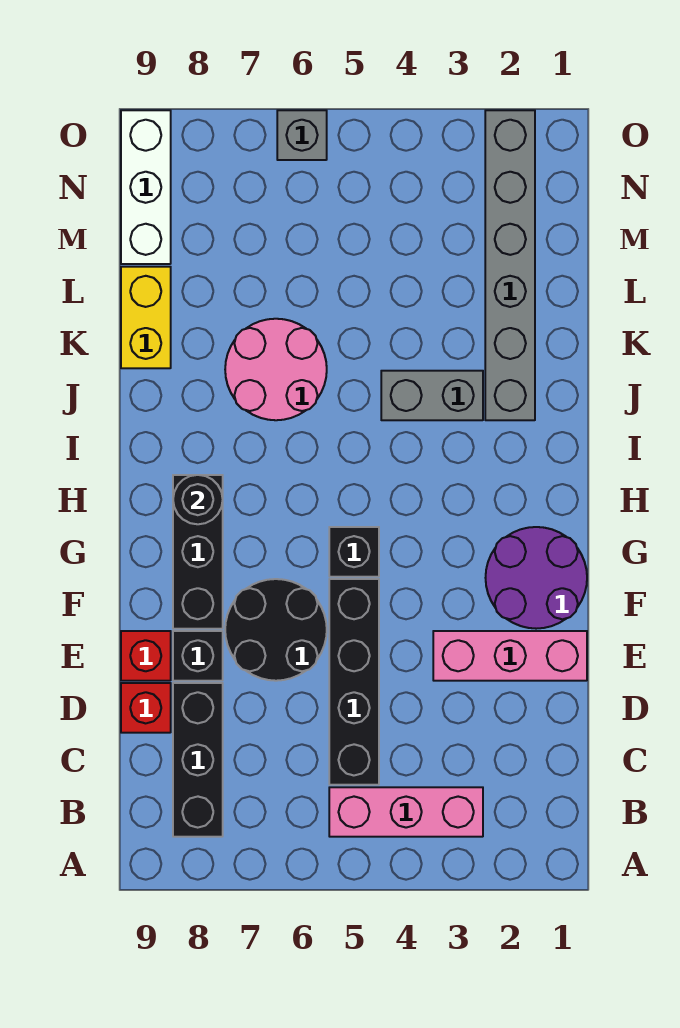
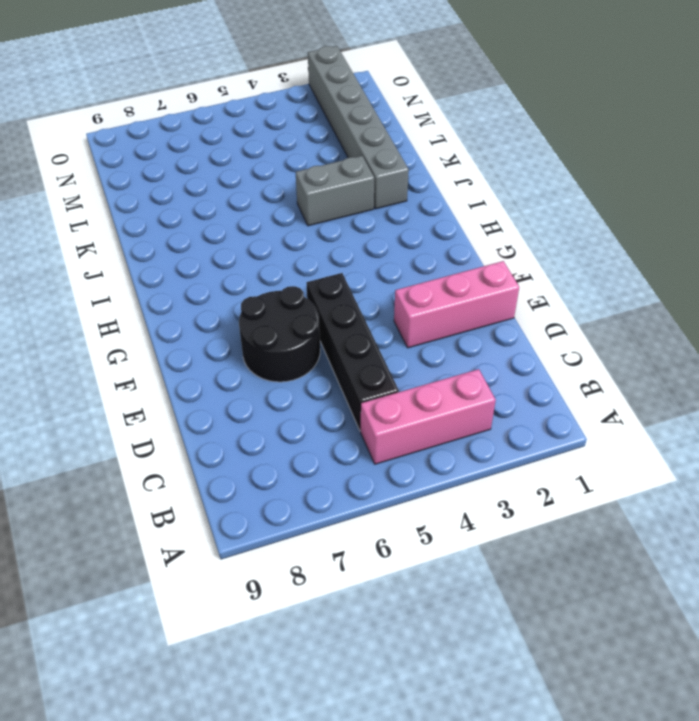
none -> black brick B8:D8 level 1
none -> red brick D9 level 1
none -> black brick E8 level 1

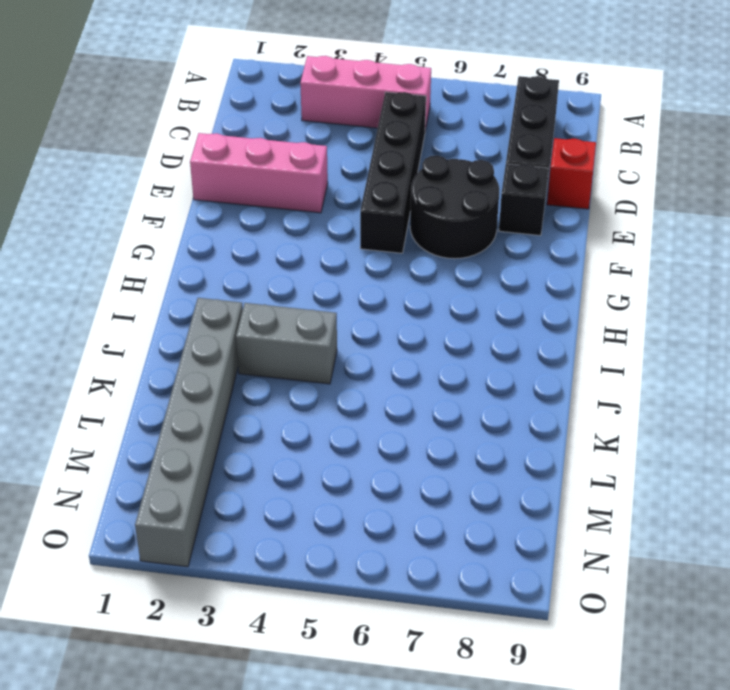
none -> red brick E9 level 1
none -> purple round brick F1:G2 level 1
none -> black brick F8:H8 level 1

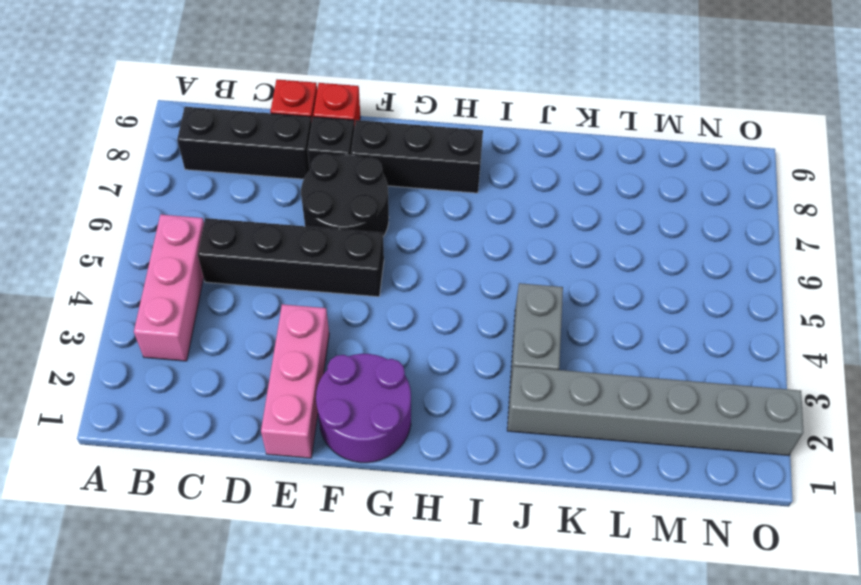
none -> black brick G5 level 1
none -> pink round brick J6:K7 level 1
none -> yellow brick K9:L9 level 1

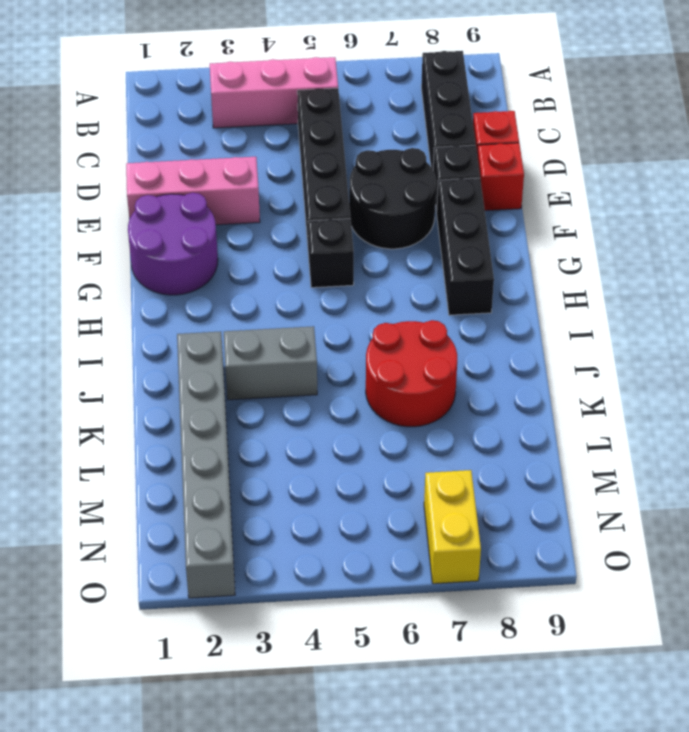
red round brick J6:K7 level 1 -> pink round brick J6:K7 level 1
yellow brick N7:O7 level 1 -> yellow brick K9:L9 level 1
none -> white brick M9:O9 level 1
none -> grey brick O6 level 1
none -> black round brick H8 level 2

